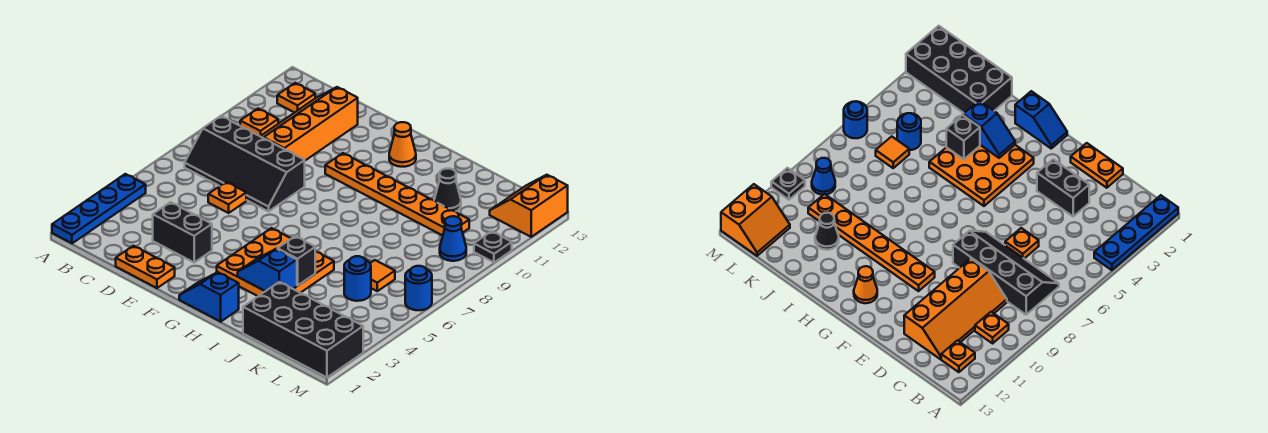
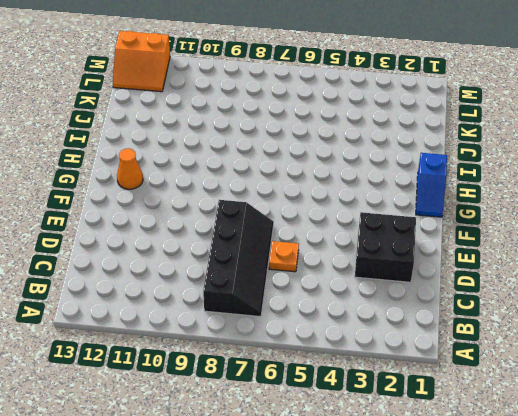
black brick D2:E3 level 1 -> black brick D3:E3 level 1
none -> blue plate A1:A4 level 1
none -> orange plate B10 level 1
none -> orange plate B12 level 1

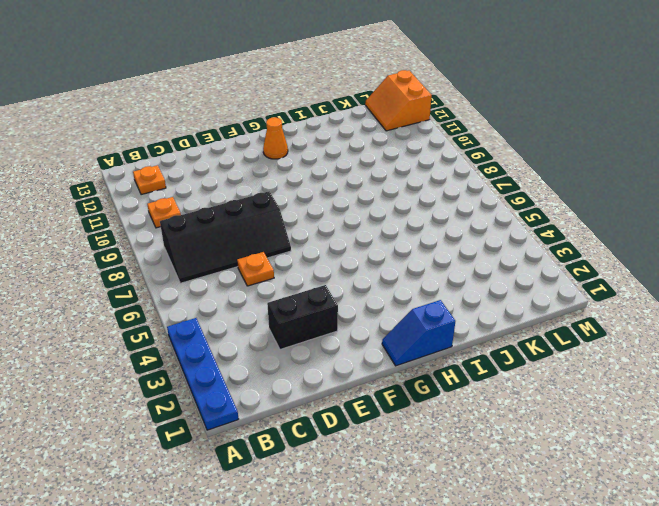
none -> orange slope C9:D12 level 1 top D
none -> orange plate D1:E1 level 1
none -> orange plate F10:K10 level 1

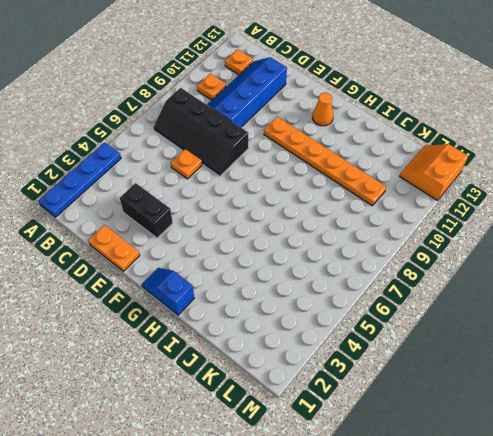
blue slope C9:D12 level 1 top D -> orange slope C9:D12 level 1 top D
none -> orange plate G3:I5 level 1
none -> black brick J1:M2 level 1
none -> black cone J11 level 1

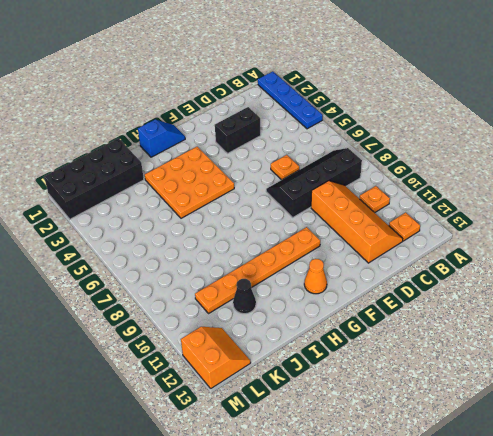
none -> orange plate D1:E1 level 1
none -> blue round brick K5 level 1
none -> orange tile K6 level 1

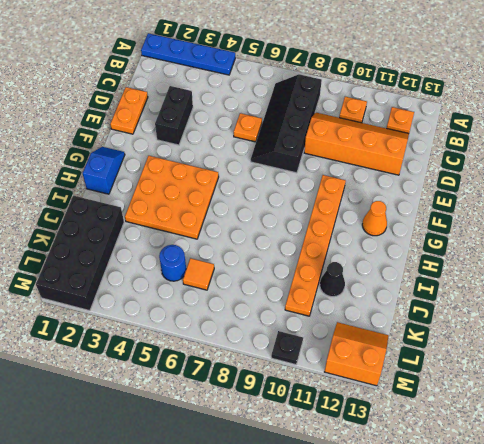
none -> blue cone L9 level 1
none -> blue round brick M6 level 1
none -> blue slope H3:I3 level 2 top I

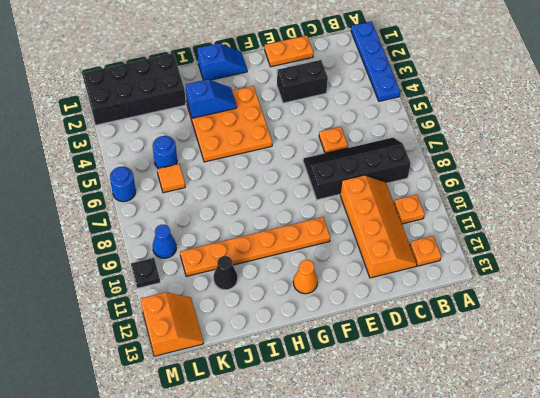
none -> black brick I4 level 2

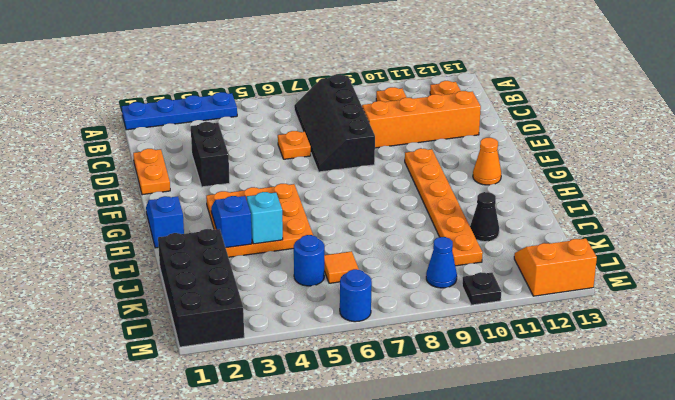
cyan brick I4 level 2 -> black brick I4 level 2

